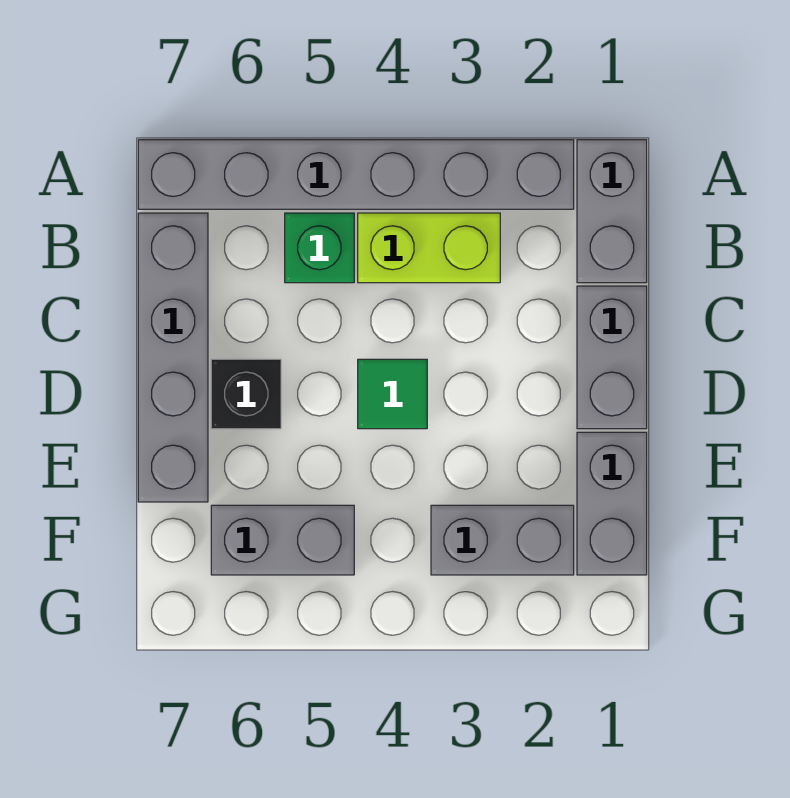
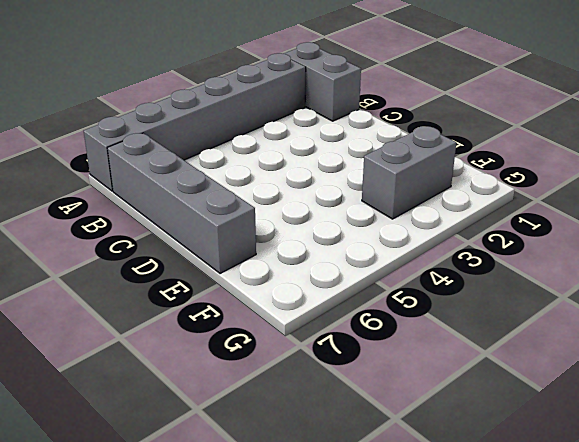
none -> lime brick B3:B4 level 1
none -> green brick B5 level 1

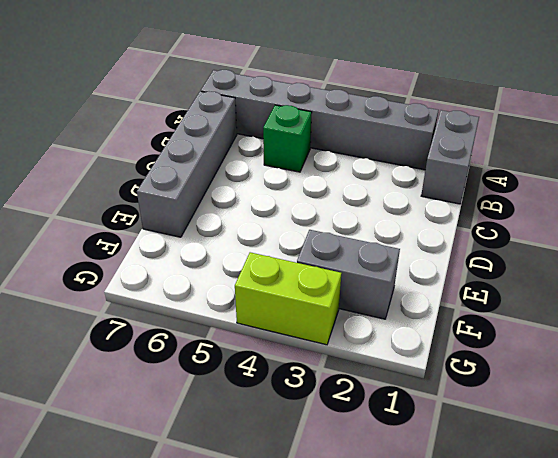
lime brick G3:G4 level 1 -> lime brick B3:B4 level 1
none -> grey brick C1:D1 level 1
none -> green tile D4 level 1

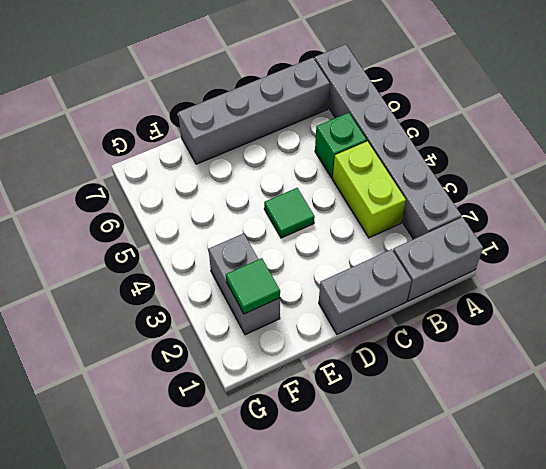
green tile F2 level 2 -> none
none -> black brick D6 level 1
none -> grey brick E1:F1 level 1

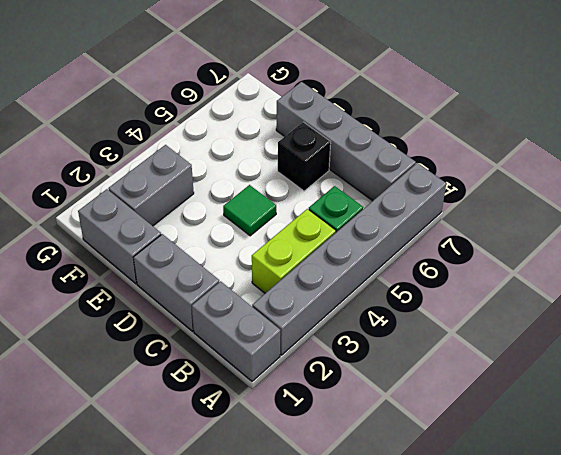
none -> grey brick F5:F6 level 1

